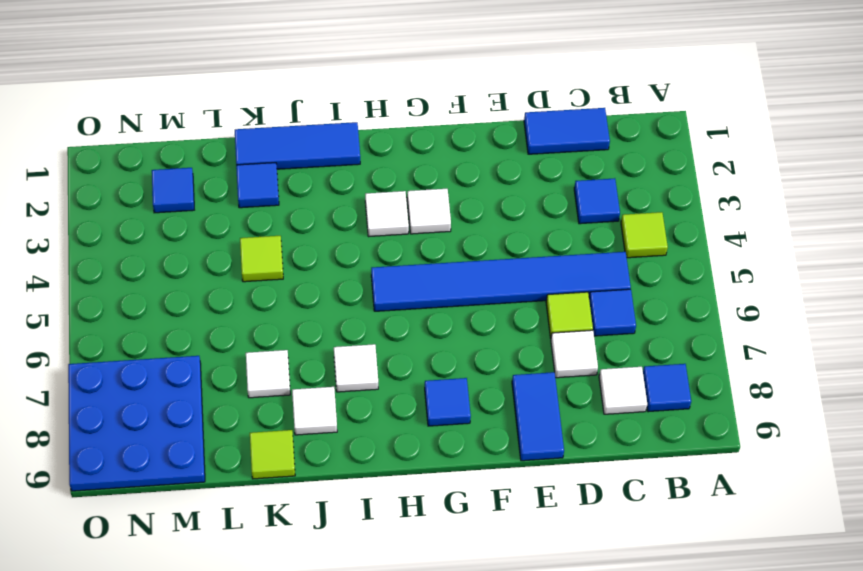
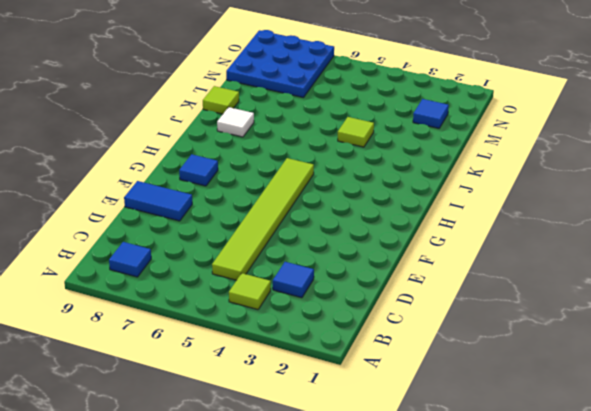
lime tile C5:H5 level 1 -> blue tile C5:H5 level 1
none -> blue tile C1:D1 level 1
none -> blue tile C6 level 1
none -> white tile C8 level 1

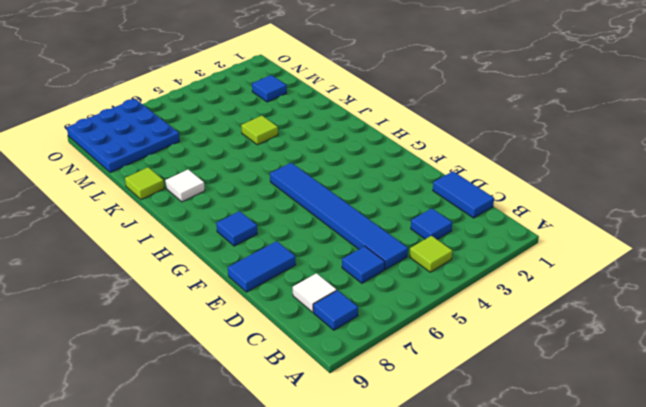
none -> lime tile D6 level 1
none -> white tile D7 level 1
none -> white tile G3 level 1

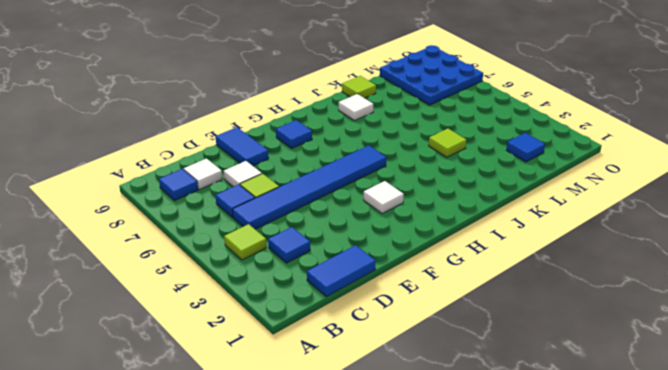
none -> white tile H3 level 1
none -> blue tile I1:K1 level 1
none -> white tile I7 level 1

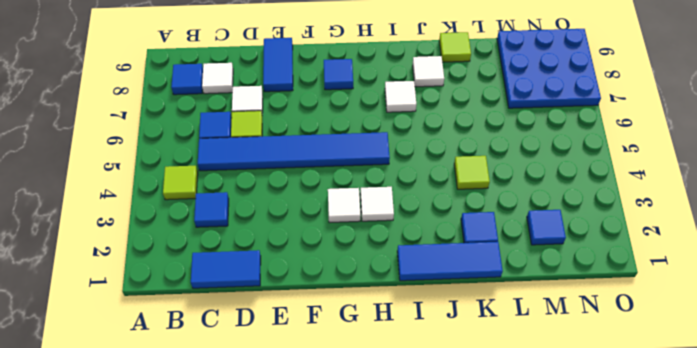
none -> white tile K7 level 1

